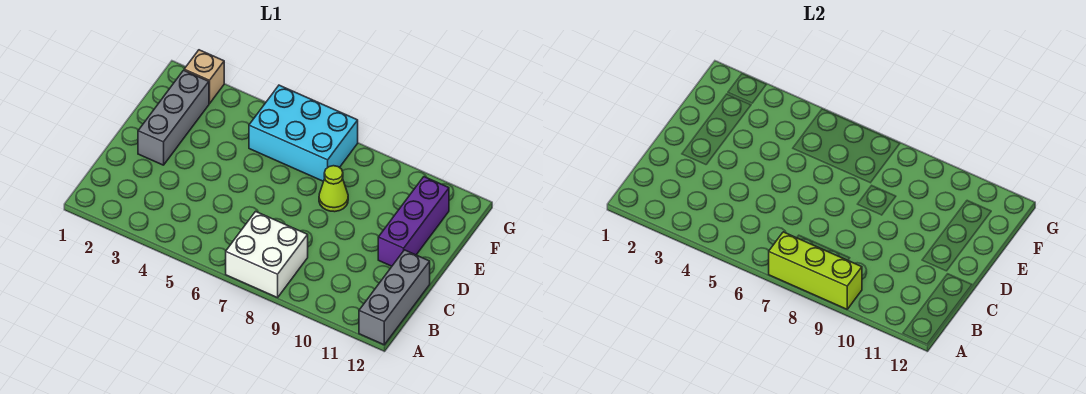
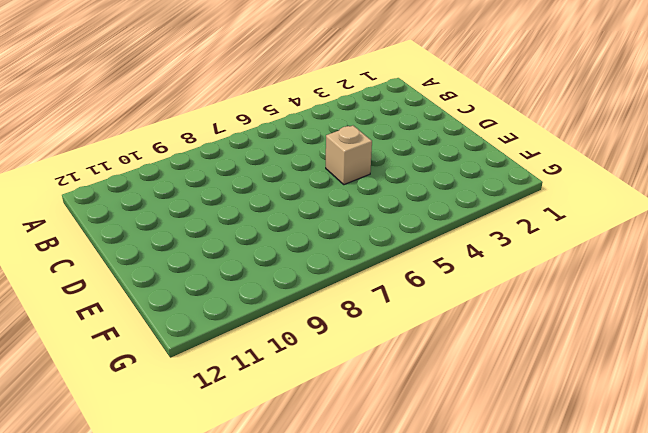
tan brick D5 level 1 -> tan brick G2 level 1
none -> white brick A7:B8 level 1
none -> grey brick A12:C12 level 1

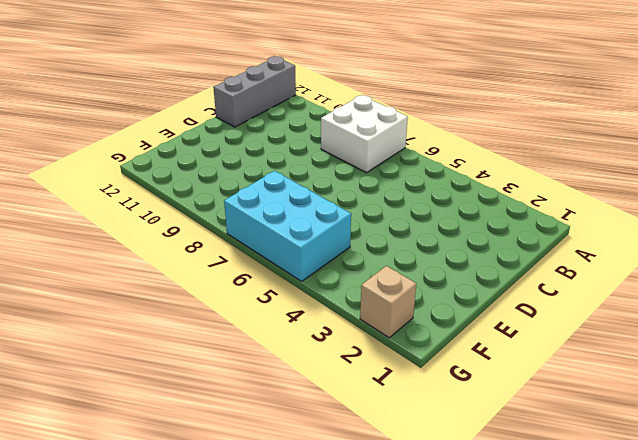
none -> grey brick D2:F2 level 1
none -> purple brick D11:F11 level 1

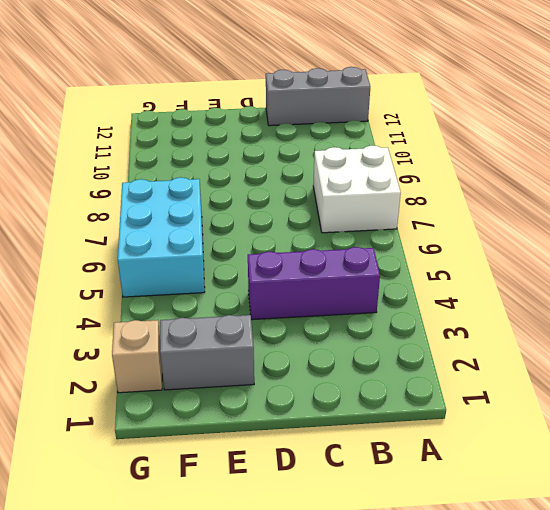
purple brick B4:D4 level 1 -> purple brick D11:F11 level 1
grey brick E2:F2 level 1 -> grey brick D2:F2 level 1
none -> lime cone E8 level 1
none -> lime brick A7:A9 level 2

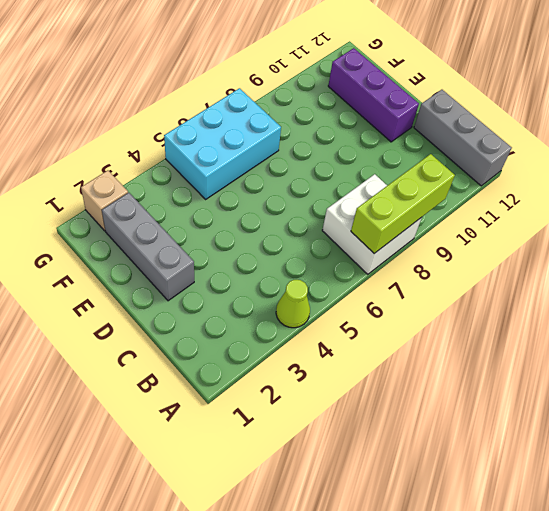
lime cone A4 level 1 -> lime cone E8 level 1

